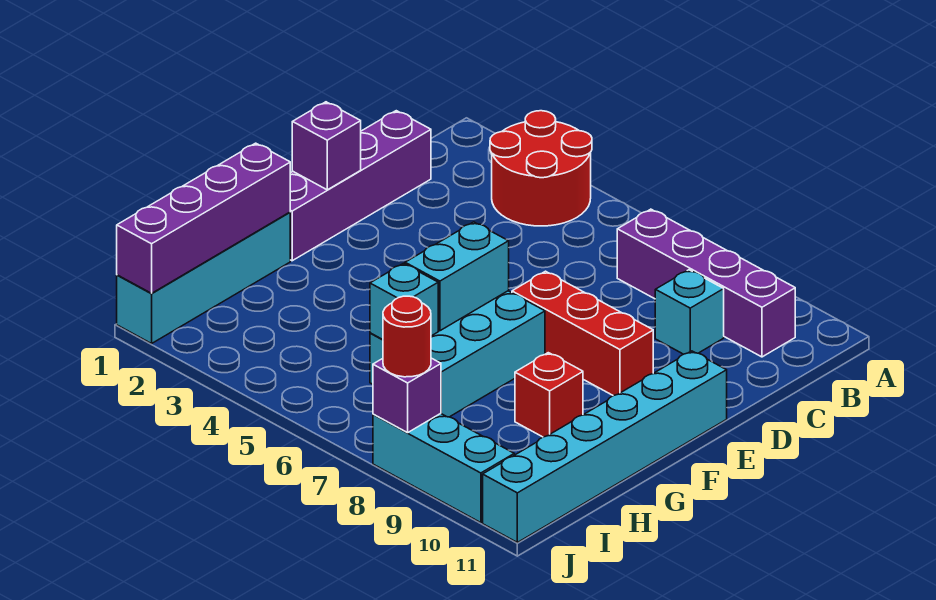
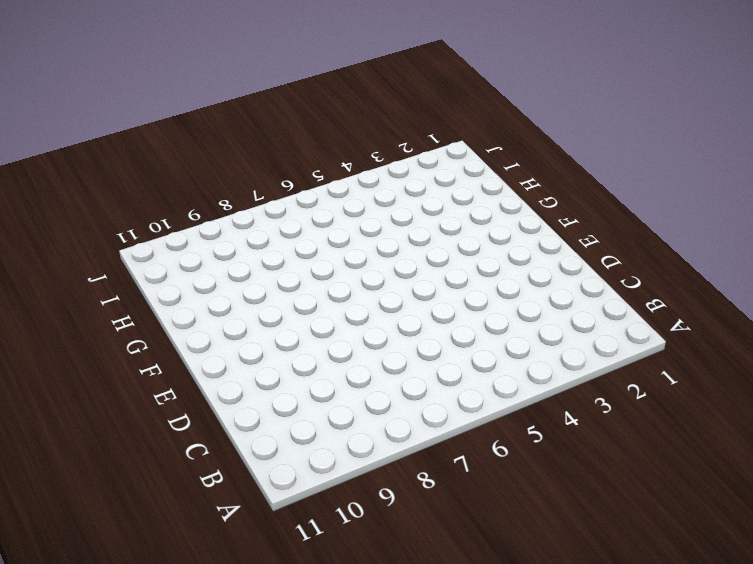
none -> red round brick A3:B4 level 1
none -> purple brick B7:B10 level 1
none -> purple brick C1:F1 level 1

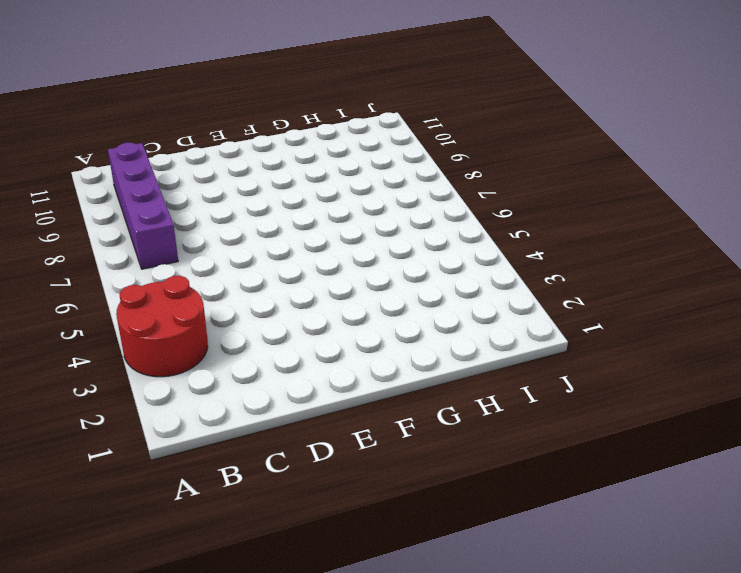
none -> purple brick C1:F1 level 1
none -> cyan brick C9 level 1
none -> red brick E7:E9 level 1

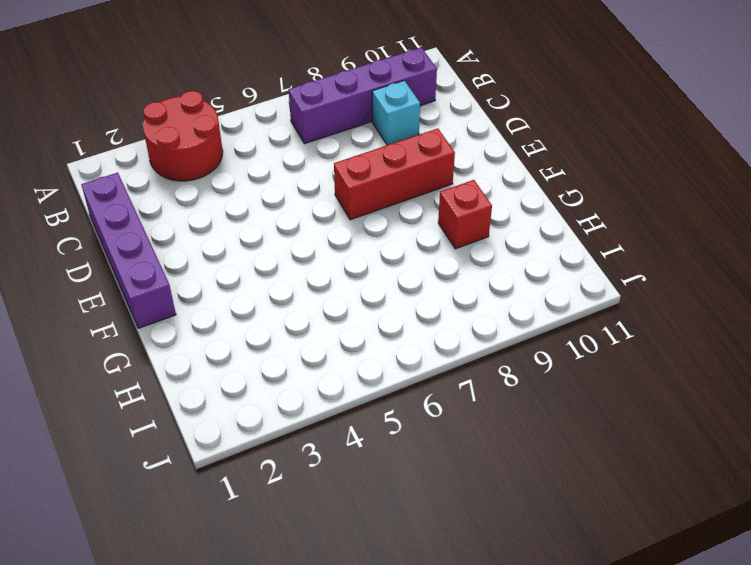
none -> cyan brick E11:J11 level 1
none -> cyan brick F6:H7 level 1
none -> cyan brick G1:J1 level 1

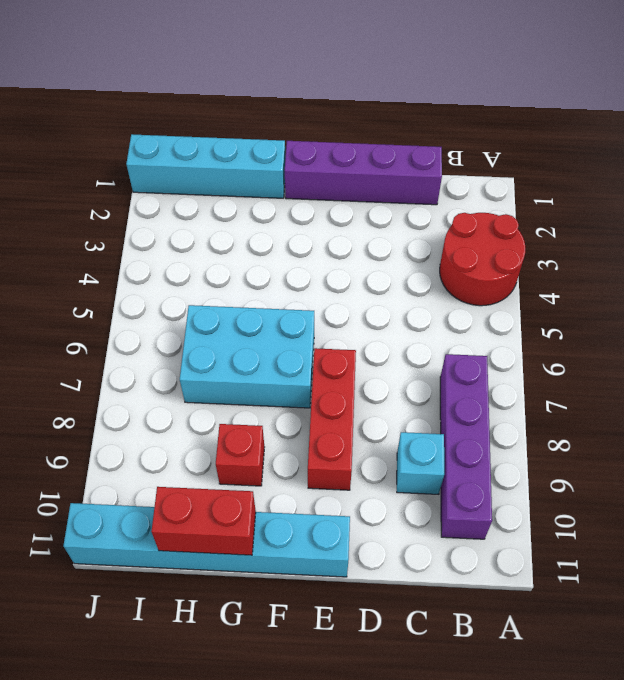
red brick G11:H11 level 2 -> none
none -> cyan brick J8:J10 level 1
none -> purple brick E1 level 2
none -> cyan brick F6:G6 level 2

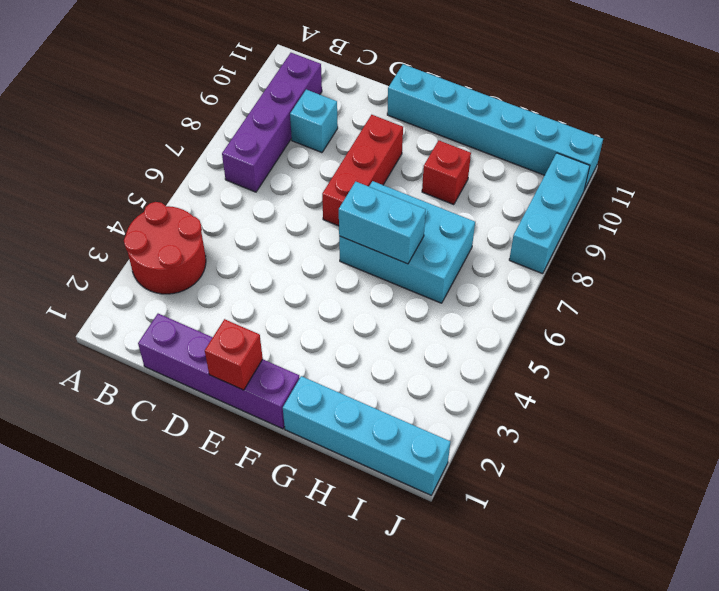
red brick E1 level 2 -> purple brick E1 level 2
none -> purple brick G1:J1 level 2
none -> cyan brick H6 level 2
none -> purple brick J8 level 2

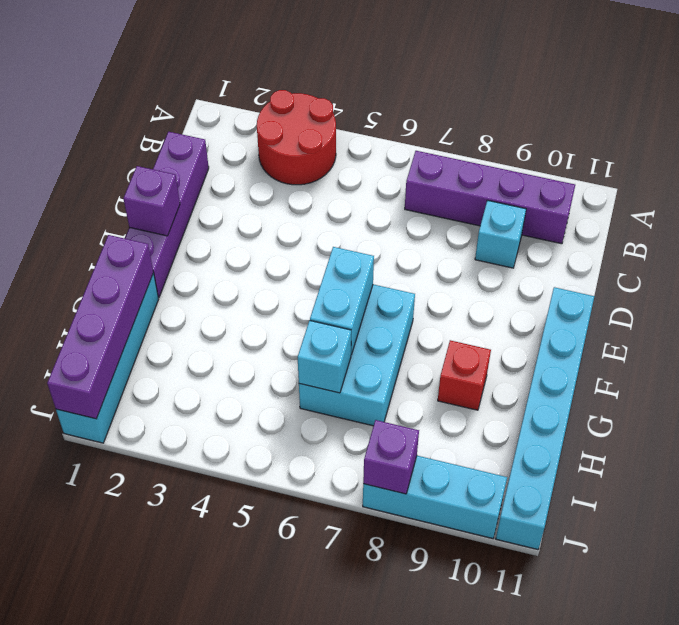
none -> red brick E7:E9 level 1
none -> red round brick J8 level 3

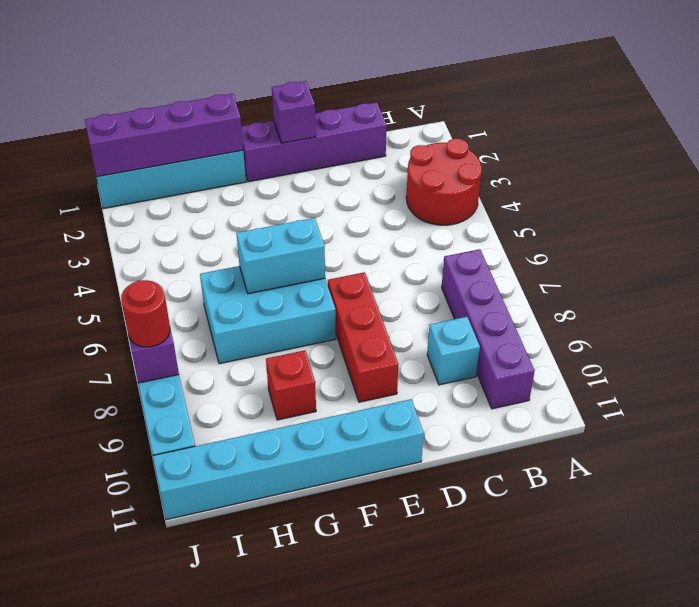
none -> cyan brick H6 level 2

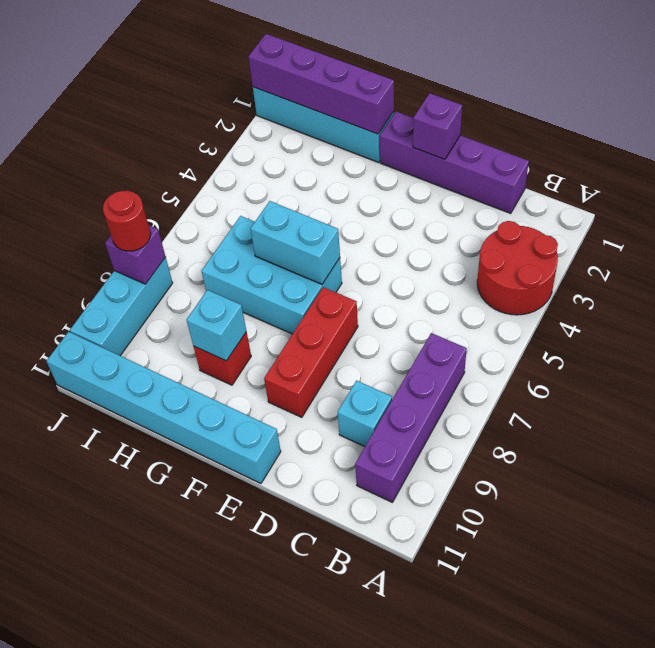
cyan brick G9 level 2 -> cyan brick H6 level 2

